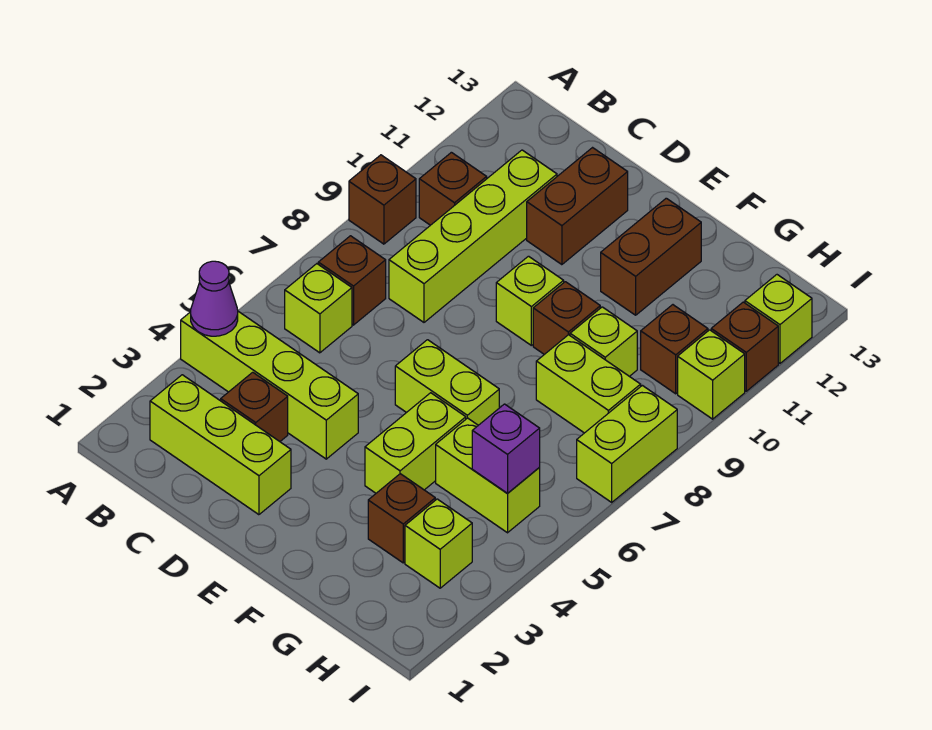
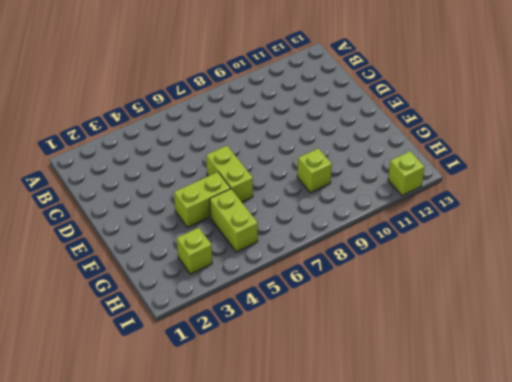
none -> lime brick A4:D4 level 1
none -> brown brick A9 level 1
none -> lime brick B2:D2 level 1

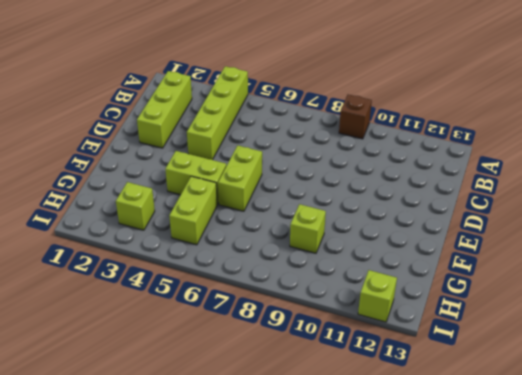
none -> lime brick B6 level 1
none -> brown brick B7 level 1
none -> brown brick B10 level 1

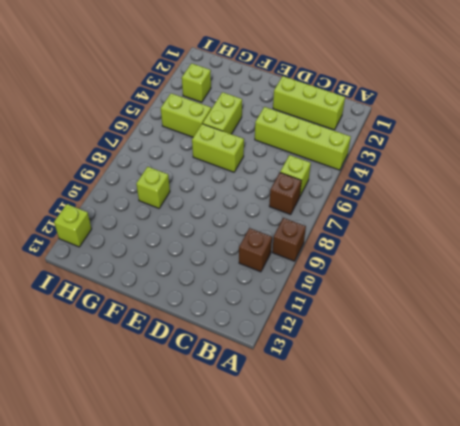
none -> brown brick C3 level 1
none -> lime brick C8:C11 level 1
none -> brown brick D11:D12 level 1

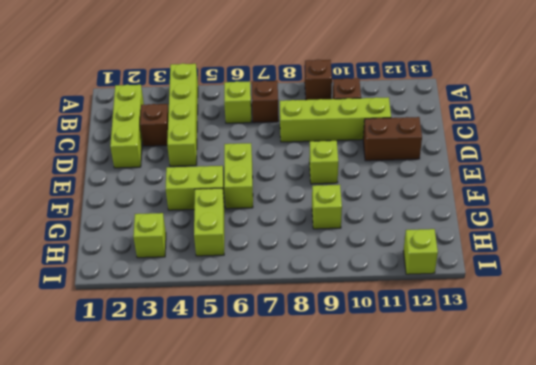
none -> brown brick F9 level 1
none -> brown brick F11:F12 level 1
none -> brown brick G3 level 1

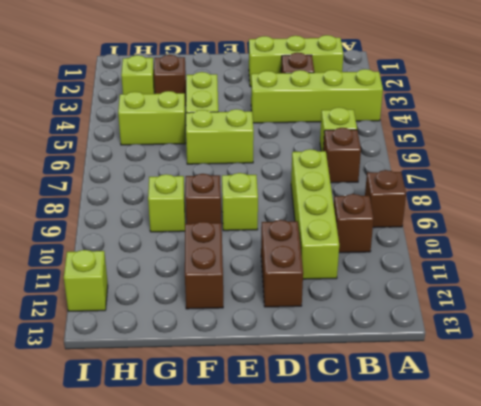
none -> lime brick G8:H8 level 1
none -> brown brick H10 level 1
none -> lime brick I7:I8 level 1

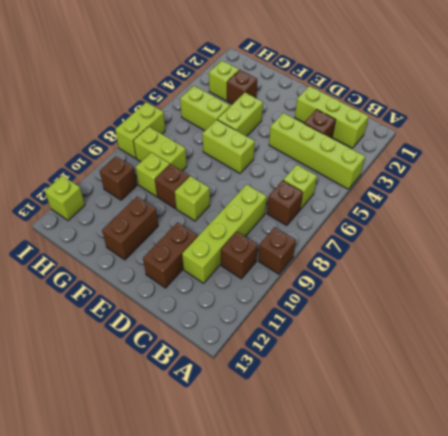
none -> lime brick I10 level 1
none -> brown brick I11 level 1
none -> purple cone A4 level 2

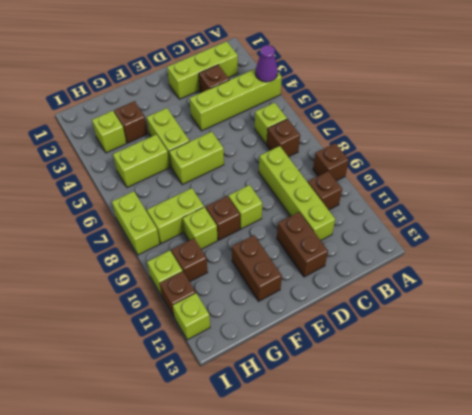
none -> purple brick H5 level 2

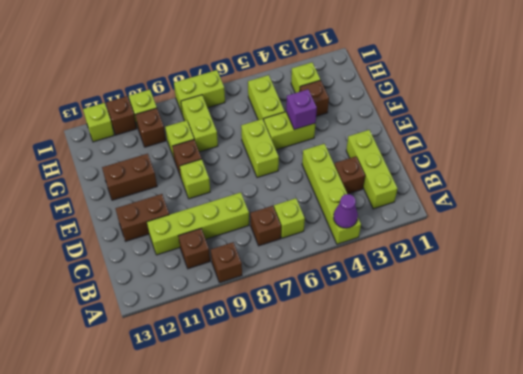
purple brick F4 level 2 -> purple brick H5 level 2

